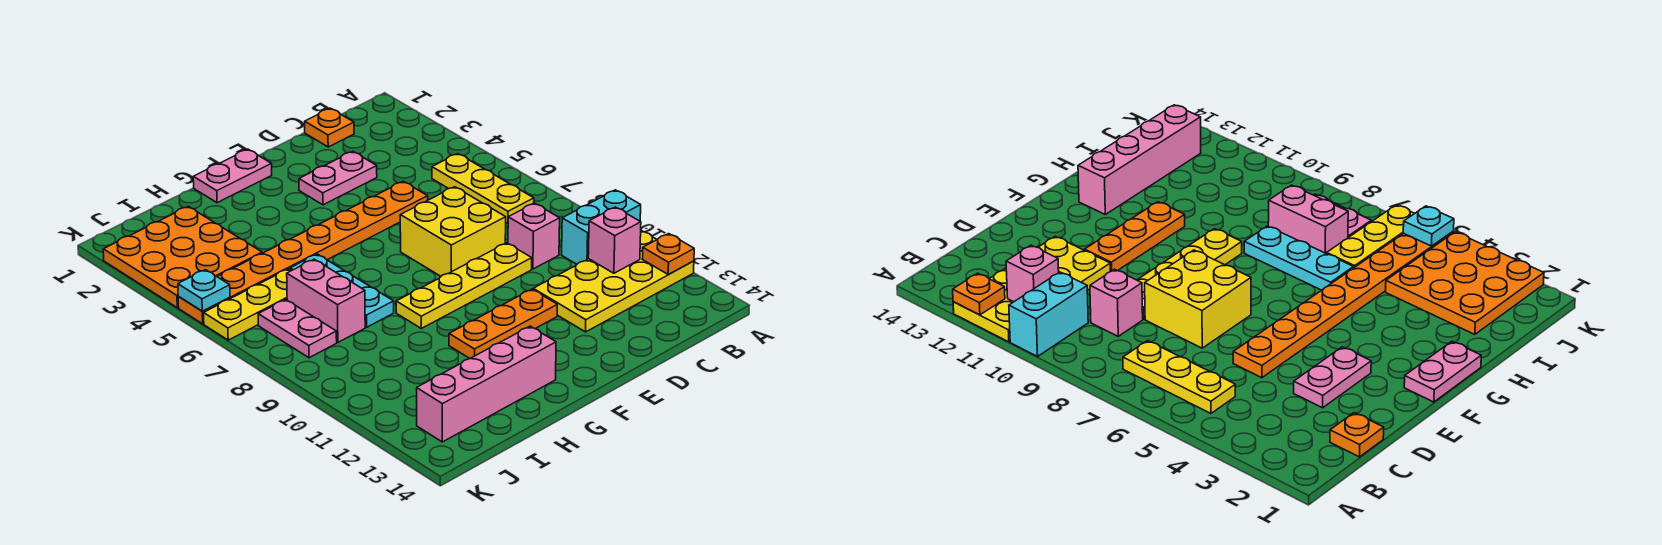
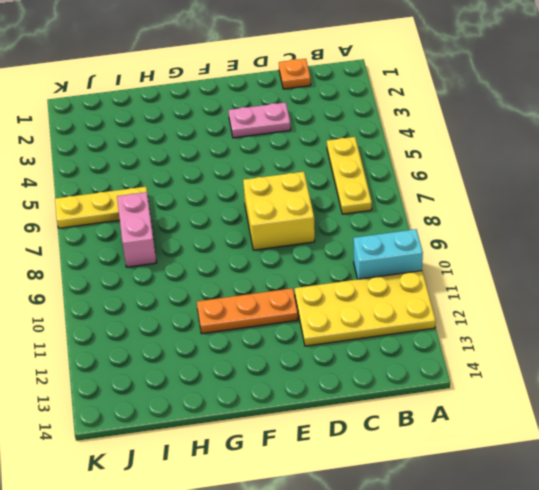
none -> pink brick C9 level 1
none -> orange plate D5:K5 level 1
none -> yellow plate D9:G9 level 1

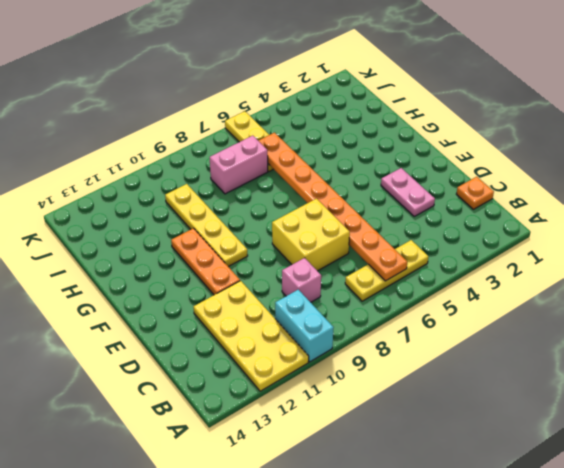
orange plate B6:I6 level 2 -> orange plate D5:K5 level 1
yellow plate F10:I10 level 1 -> yellow plate D9:G9 level 1
none -> pink plate F1:G1 level 1
none -> pink brick G13:J13 level 1
none -> cyan plate H6:H8 level 1

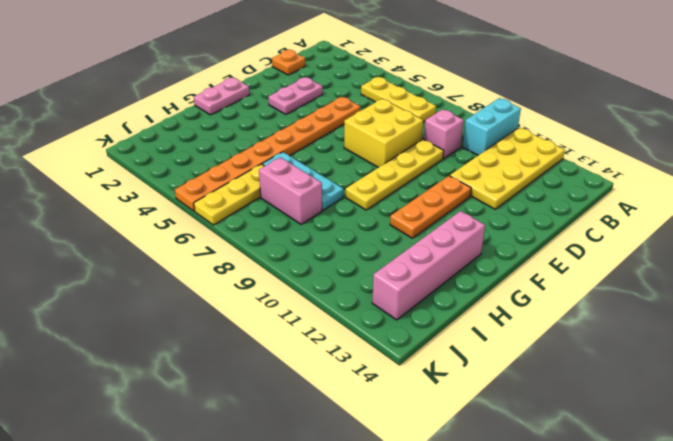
none -> orange plate I2:K4 level 1
none -> pink plate J7:J8 level 1
none -> orange plate A12 level 2

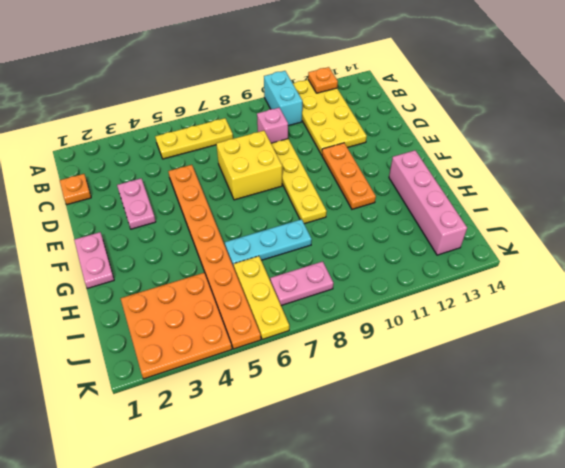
none -> pink brick I7:I8 level 1
none -> pink brick B11 level 2
none -> cyan plate K5 level 2

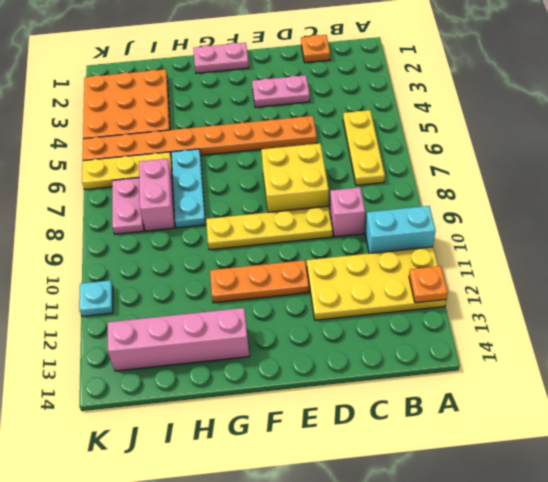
cyan plate K11 level 1 -> cyan plate K5 level 2
none -> pink brick B11 level 2

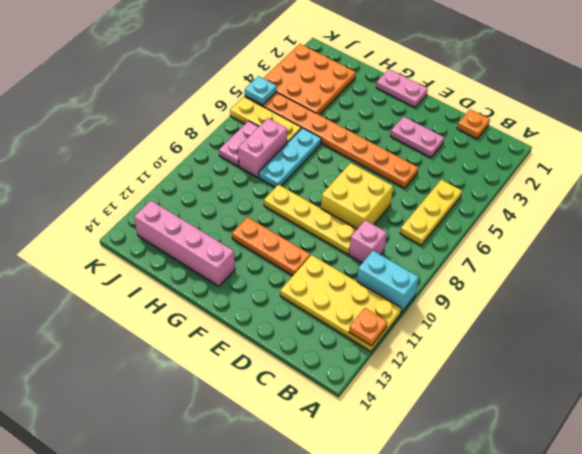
none -> pink brick B11 level 2

